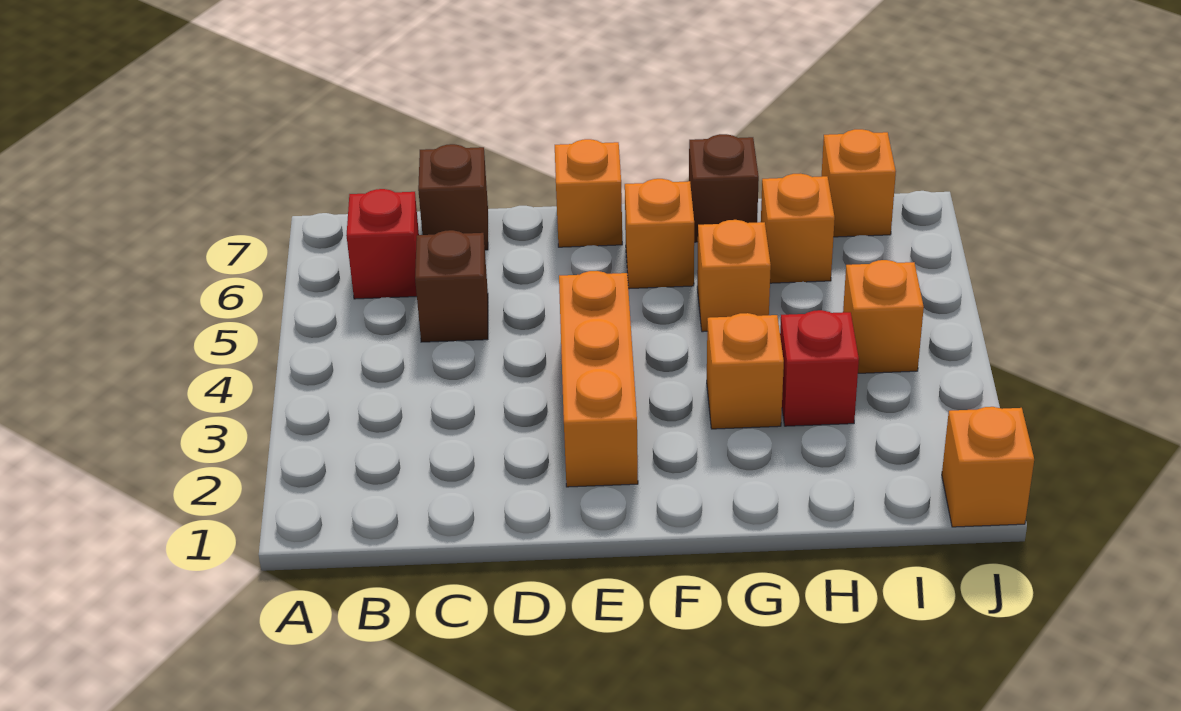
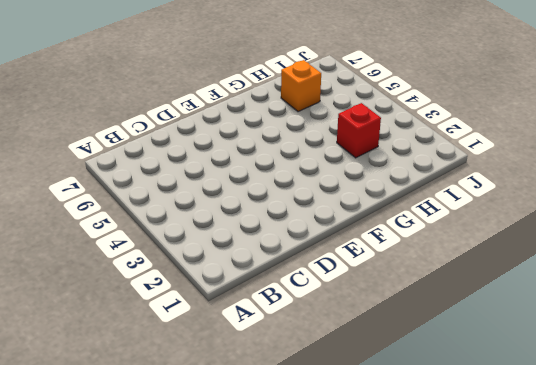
none -> red brick B6 level 1
none -> brown brick C5 level 1
none -> brown brick C7 level 1

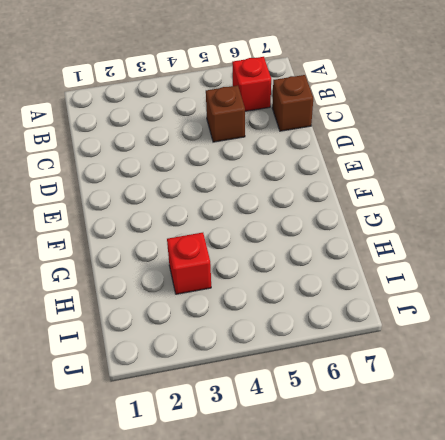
none -> orange brick E2:E4 level 1
none -> orange brick E7 level 1
none -> orange brick F6 level 1

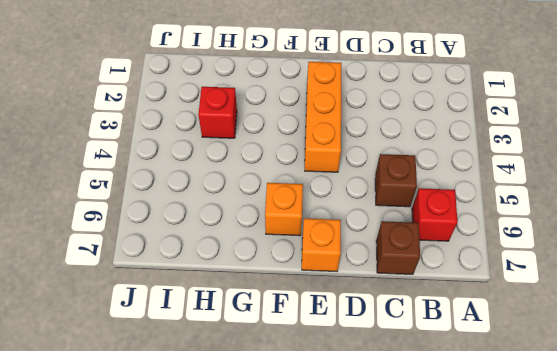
none -> orange brick G3 level 1
none -> orange brick G5 level 1
none -> brown brick G7 level 1

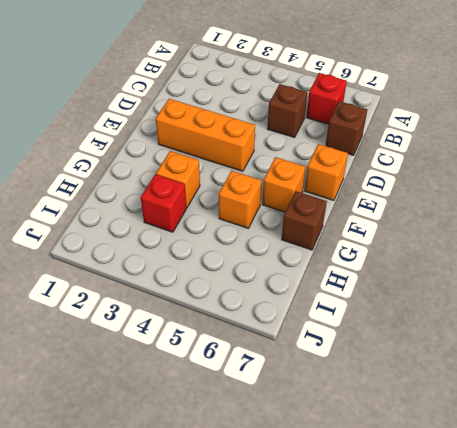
none -> orange brick H6 level 1
none -> orange brick I4 level 1
none -> orange brick I7 level 1

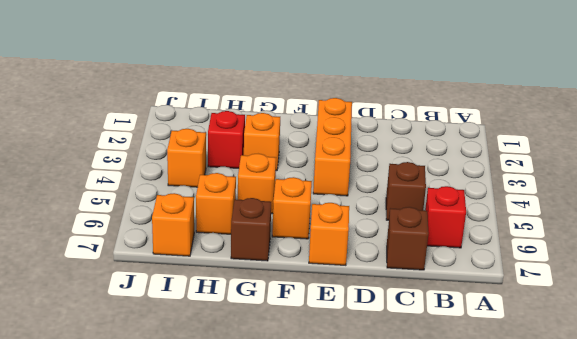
none -> orange brick J1 level 1

